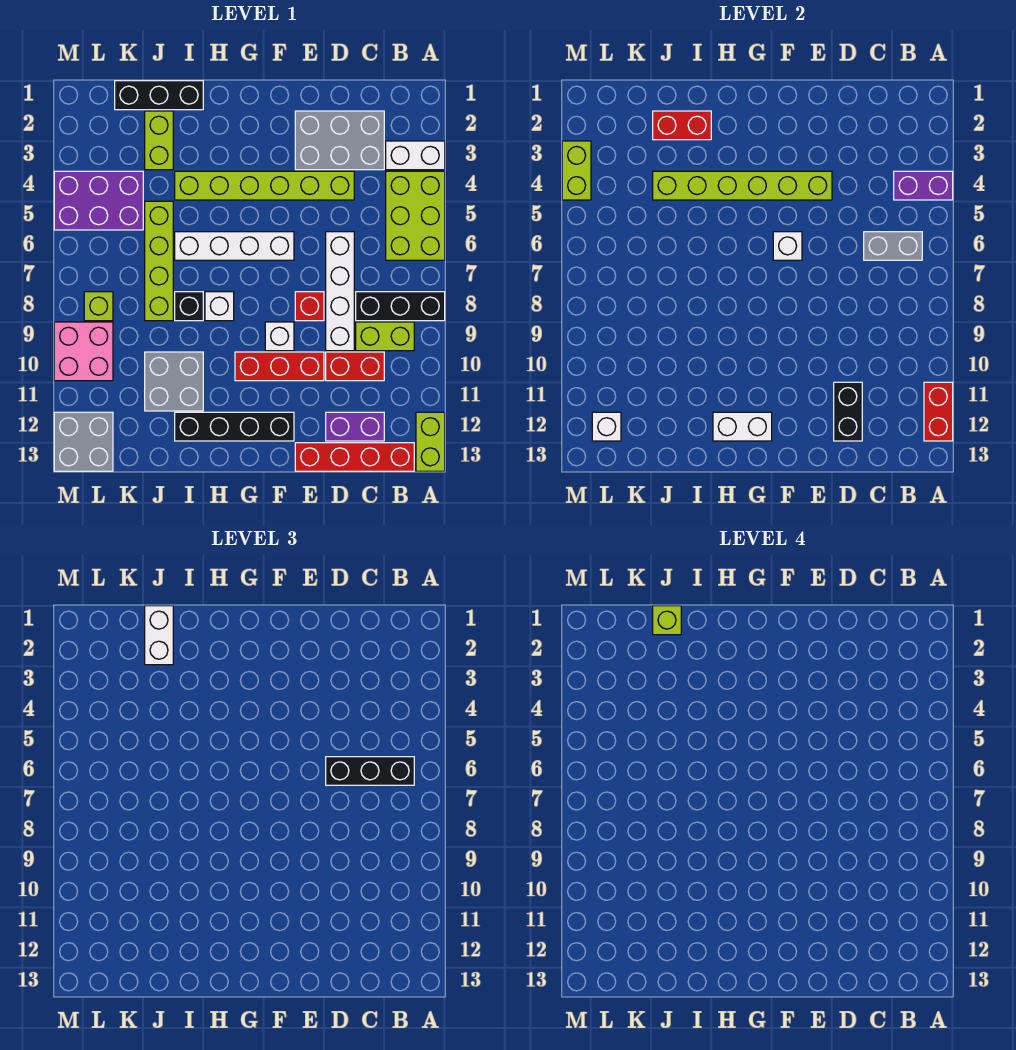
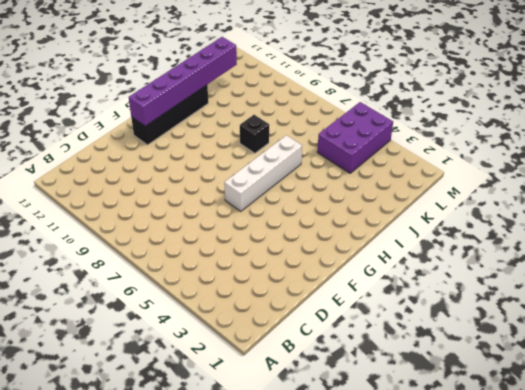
purple brick F12:K12 level 2 -> white brick G12:H12 level 2
none -> white brick A3:B3 level 1
none -> lime brick A4:B6 level 1
none -> black brick A8:C8 level 1
none -> lime brick A12:A13 level 1

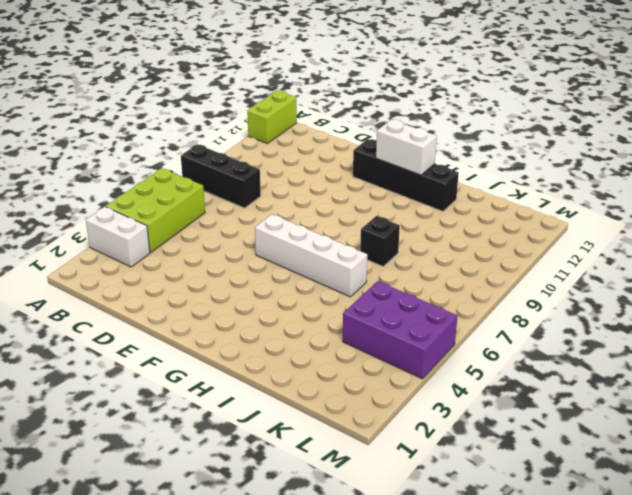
none -> lime brick B9:C9 level 1
none -> red brick B13:E13 level 1
none -> grey brick C2:E3 level 1
none -> red brick C10:D10 level 1

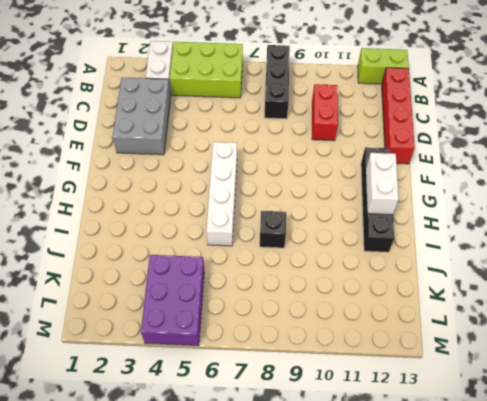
none -> lime brick B9:C9 level 1
none -> purple brick C12:D12 level 1
none -> lime brick D4:I4 level 1
none -> white brick D6:D9 level 1

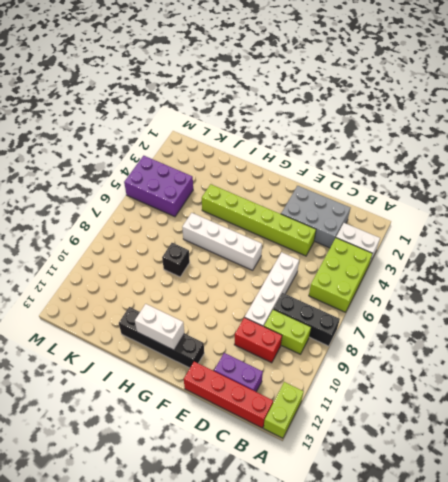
none -> red brick E8 level 1
none -> red brick E10:G10 level 1
none -> white brick F9 level 1
none -> white brick H8 level 1

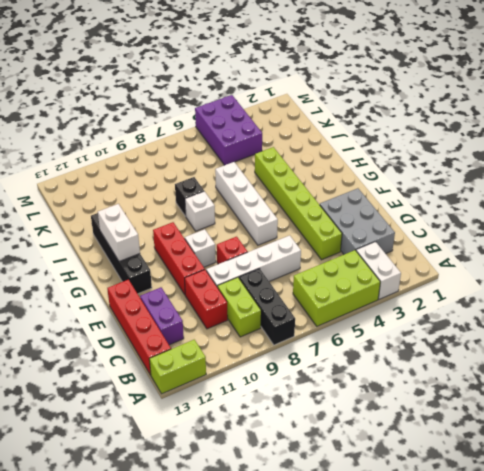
none -> black brick I1:K1 level 1
none -> grey brick I10:J11 level 1
none -> lime brick J2:J3 level 1
none -> lime brick J5:J8 level 1

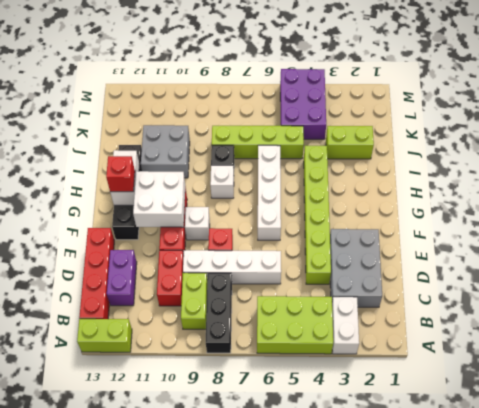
white brick F10:G11 level 2 -> none
red brick G12 level 3 -> none
none -> black brick I1:K1 level 1
none -> lime brick L8 level 1
none -> pink brick L9:M10 level 1
none -> grey brick L12:M13 level 1

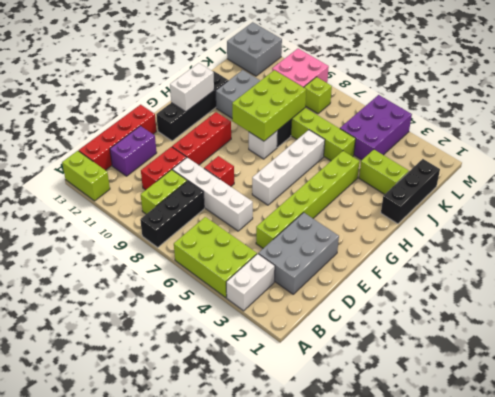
lime brick H8:J9 level 2 -> none
none -> white brick F9 level 1
none -> purple brick A4:B4 level 2
none -> red brick A11:A12 level 2
none -> grey brick B6:C6 level 2

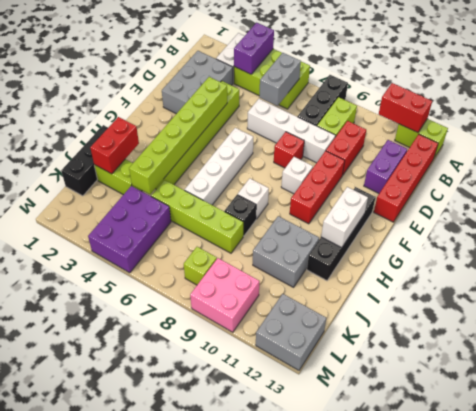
none -> black brick D11:D12 level 2
none -> white brick F6 level 2
none -> white brick L12 level 2
none -> lime brick M3:M4 level 2

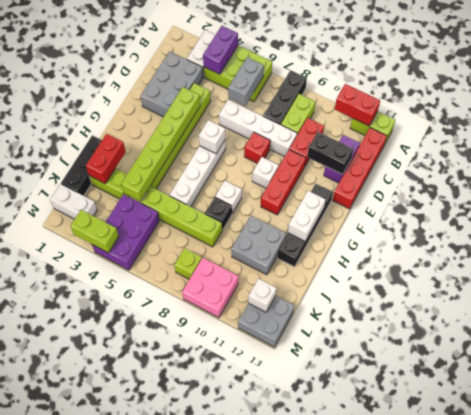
white brick L1:L2 level 1 -> white brick J1:J2 level 3
none -> black brick B6:D6 level 3
none -> lime brick J1 level 4

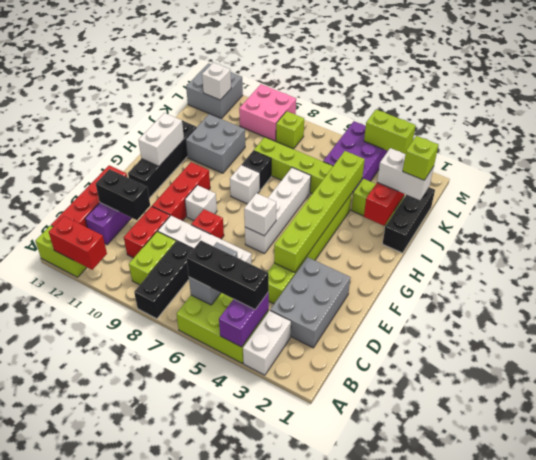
black brick B4:B6 level 3 -> black brick B6:D6 level 3

